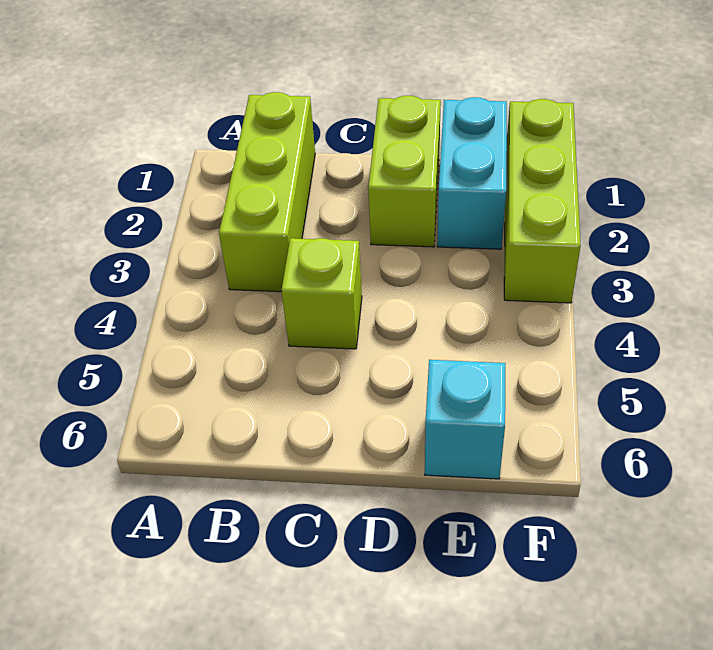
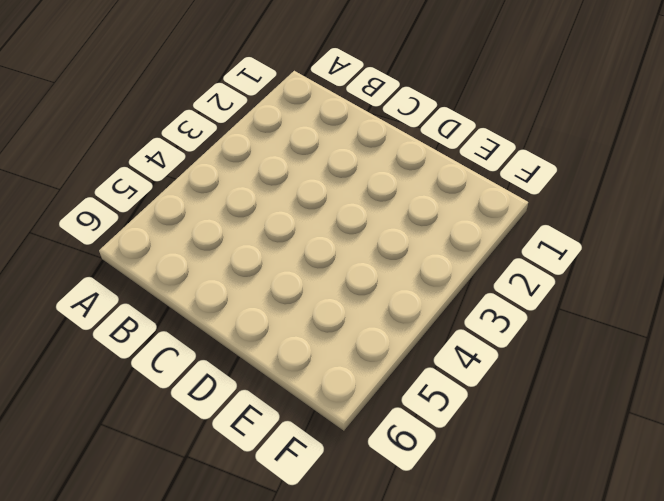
none -> lime brick B1:B3 level 1
none -> lime brick C4 level 1

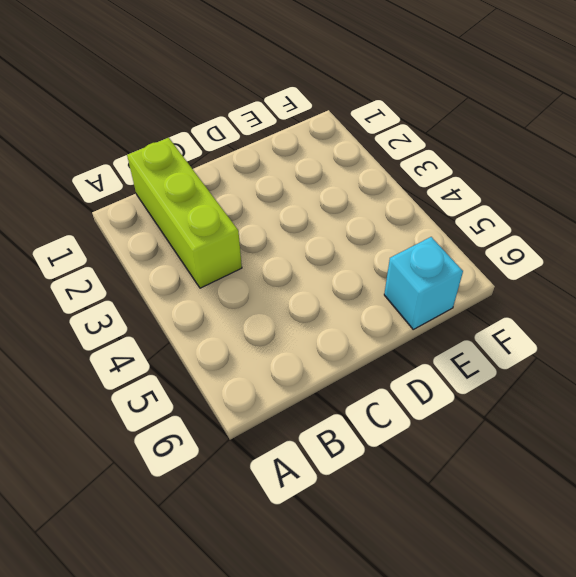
none -> lime brick C4 level 1
none -> lime brick D1:D2 level 1

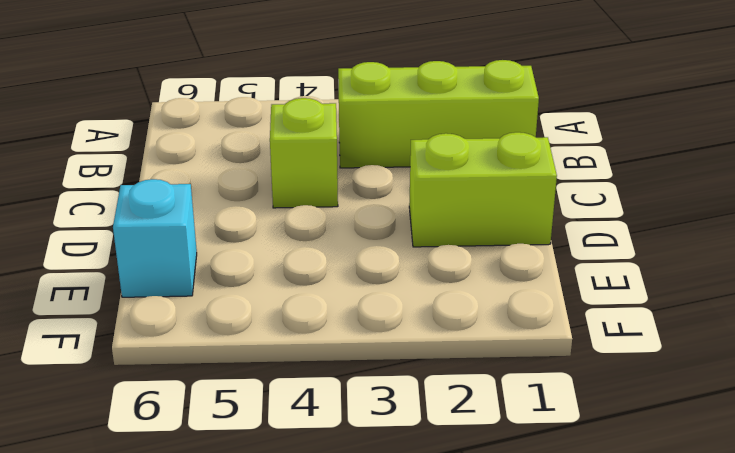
none -> cyan brick E1:E2 level 1
none -> lime brick F1:F3 level 1

